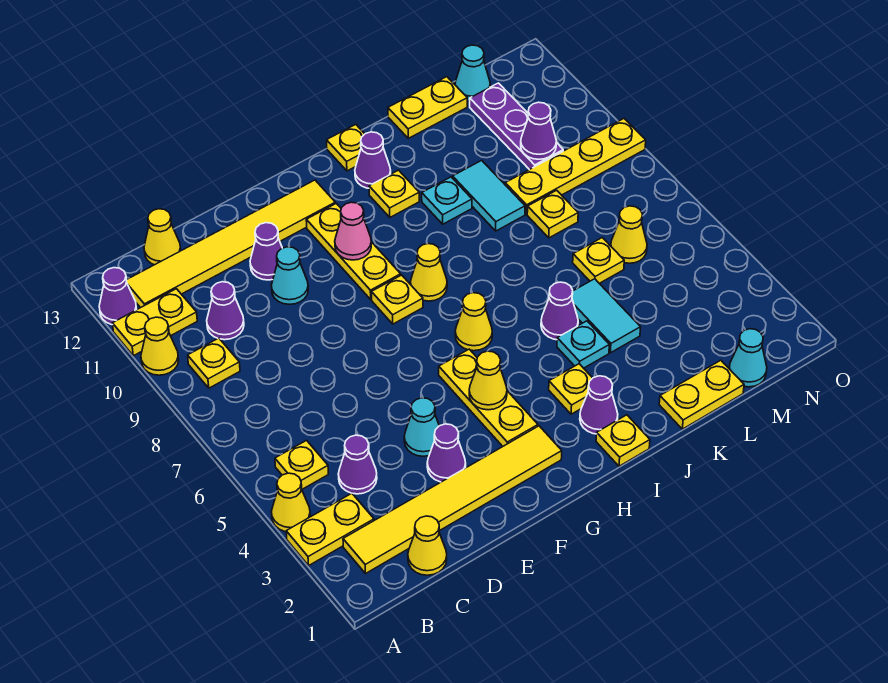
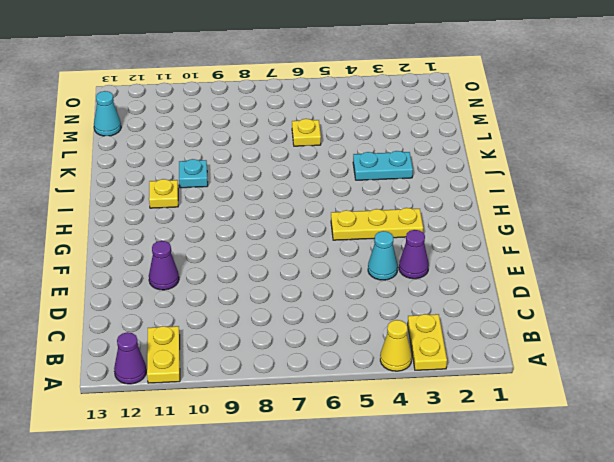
cyan plate J3:J4 level 1 -> cyan plate J4 level 1
none -> yellow cone A10 level 1
none -> yellow tile B2:G2 level 1
none -> yellow plate B5 level 1
none -> yellow plate B9 level 1

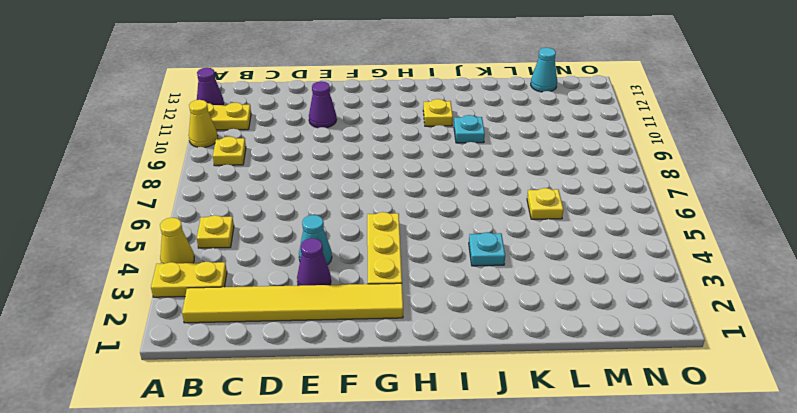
none -> yellow tile B12:G12 level 1
none -> yellow cone C1 level 1
none -> purple cone C4 level 1
none -> purple cone C10 level 1

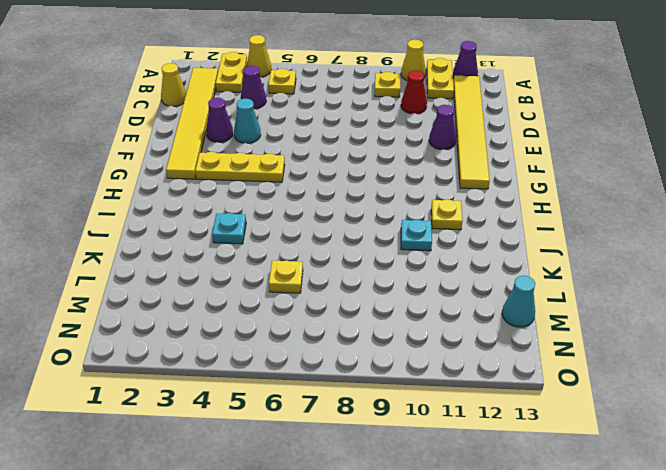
red cone C10 level 1 -> purple cone C10 level 1
none -> yellow cone C13 level 1
none -> cyan cone E10 level 1
none -> yellow plate G8 level 1
none -> yellow plate G9:G11 level 1

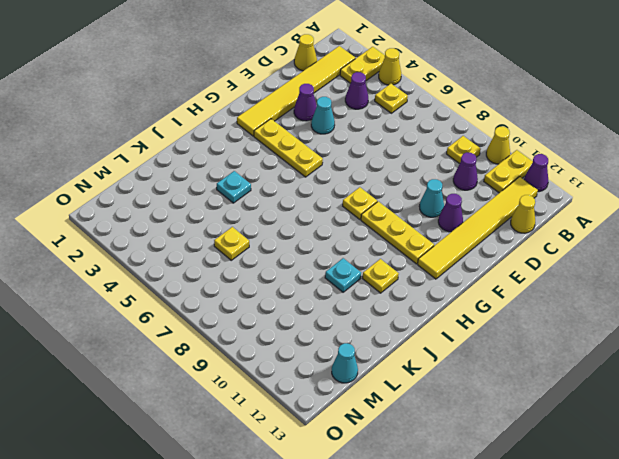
none -> yellow cone H6 level 1
none -> yellow cone H8 level 1
none -> yellow plate I1 level 1
none -> purple cone I2 level 1

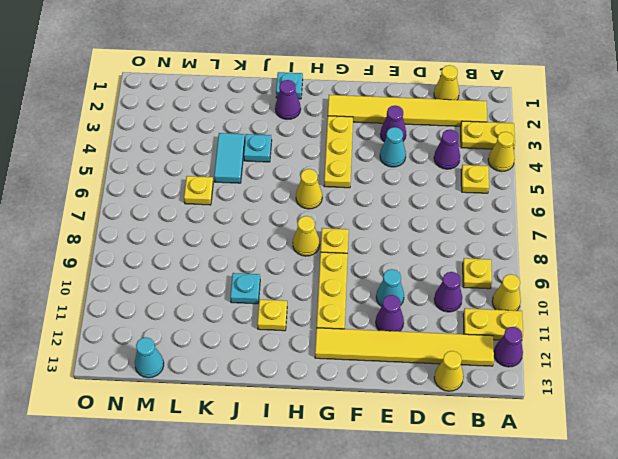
cyan plate I1 level 1 -> yellow plate I1 level 1
none -> yellow plate I3 level 1
none -> purple cone I12 level 1
none -> yellow plate I13 level 1
none -> purple cone J5 level 1

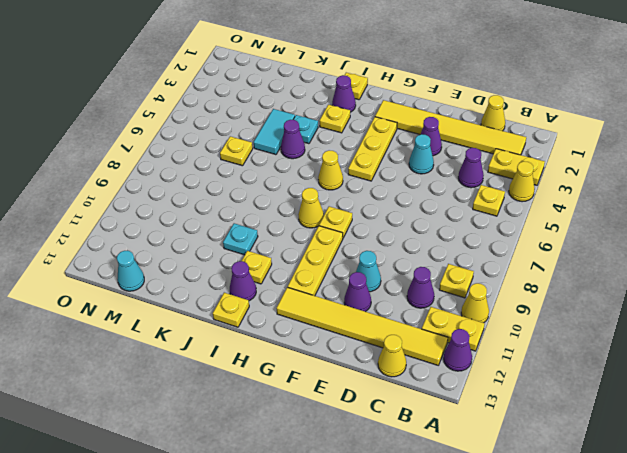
none -> yellow plate K1:L1 level 1
none -> cyan tile K9:K10 level 1
none -> yellow plate K13:L13 level 1
none -> yellow plate L8 level 1

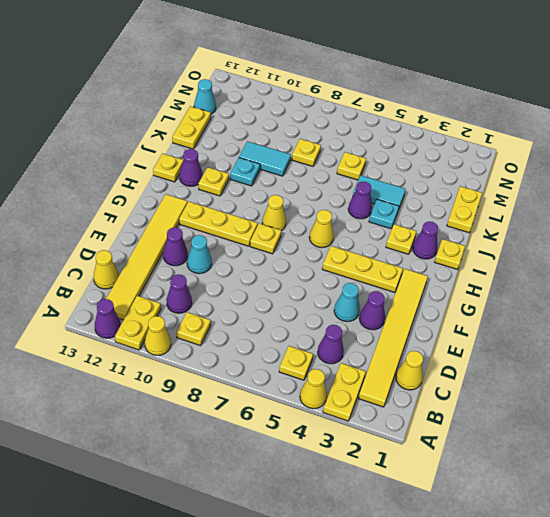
none -> yellow plate L9:O9 level 1
none -> cyan cone M1 level 1
none -> yellow cone M6 level 1
none -> purple plate M10:M12 level 1

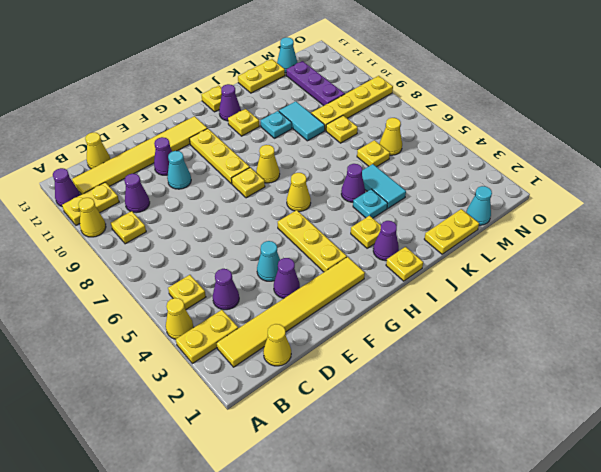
none -> yellow cone G4 level 2
none -> pink cone G10 level 2
none -> purple cone M10 level 2

